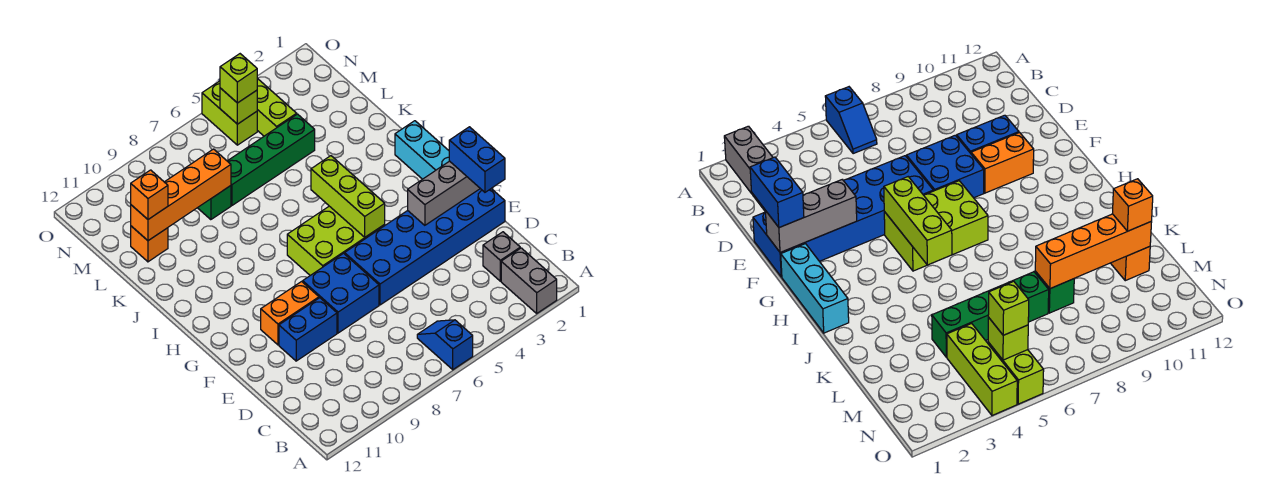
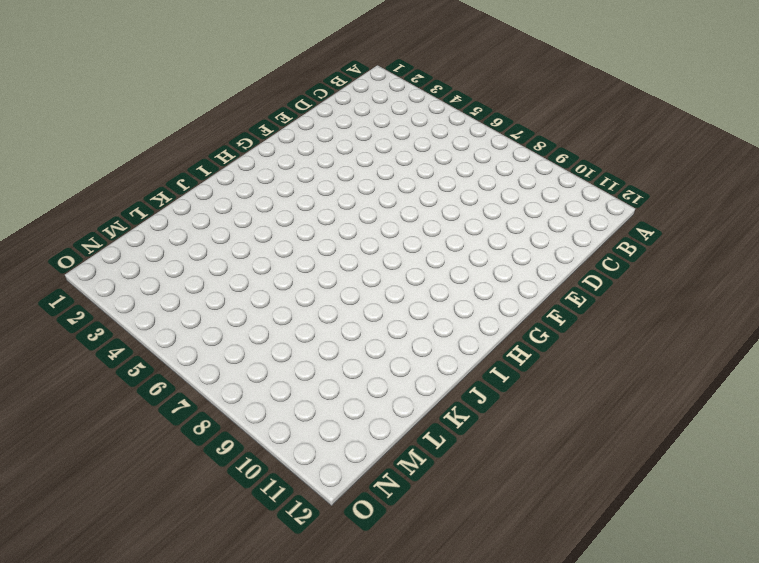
none -> grey brick A2:B2 level 1
none -> blue slope A6:B6 level 1 top A
none -> grey brick C2 level 1

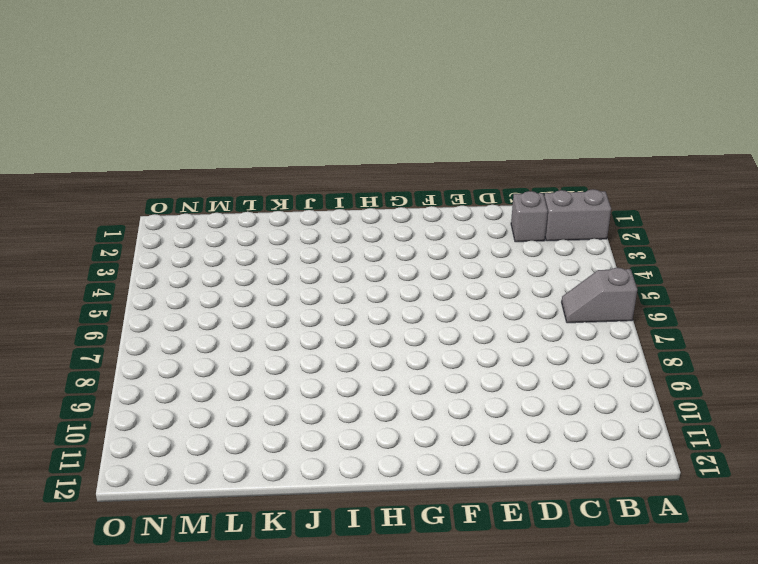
grey slope A6:B6 level 1 top A -> blue slope A6:B6 level 1 top A
none -> blue brick E1:F6 level 1
none -> blue brick E7:F8 level 1
none -> blue brick E9:E10 level 1

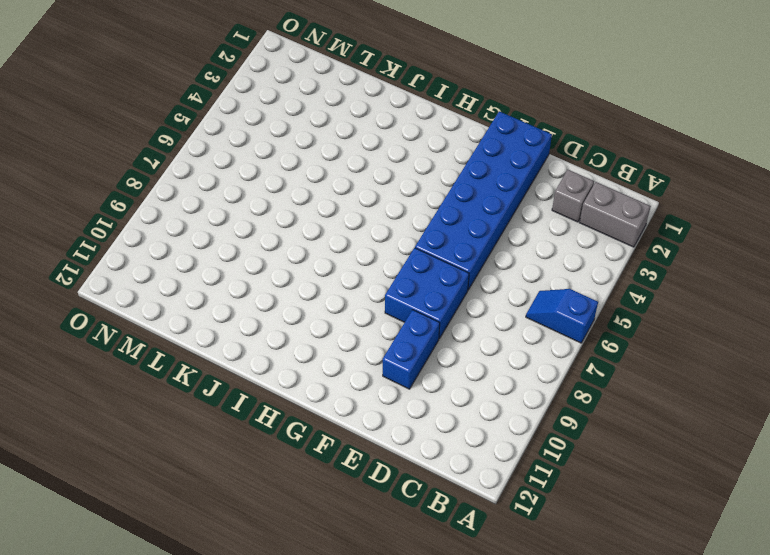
none -> orange brick F9:F10 level 1
none -> cyan brick G1:I1 level 1
none -> lime brick G5:H7 level 1

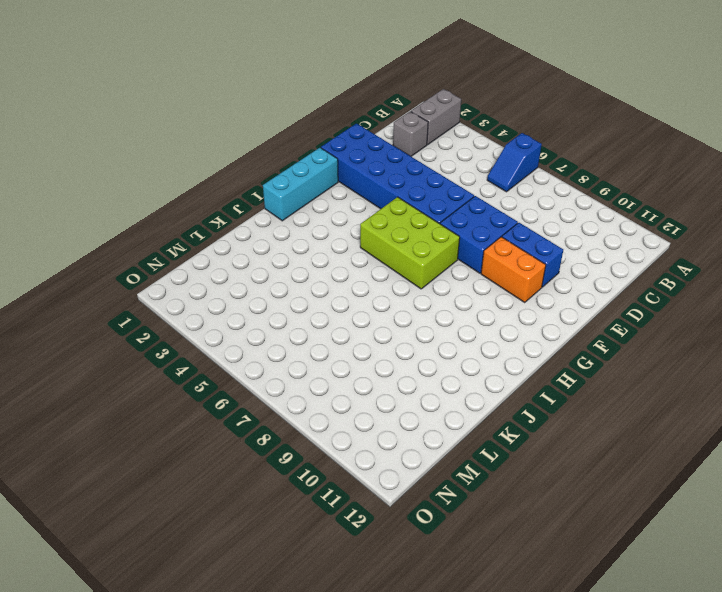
none -> green brick L4:L7 level 1
none -> green brick L8 level 1
none -> orange brick L11 level 1

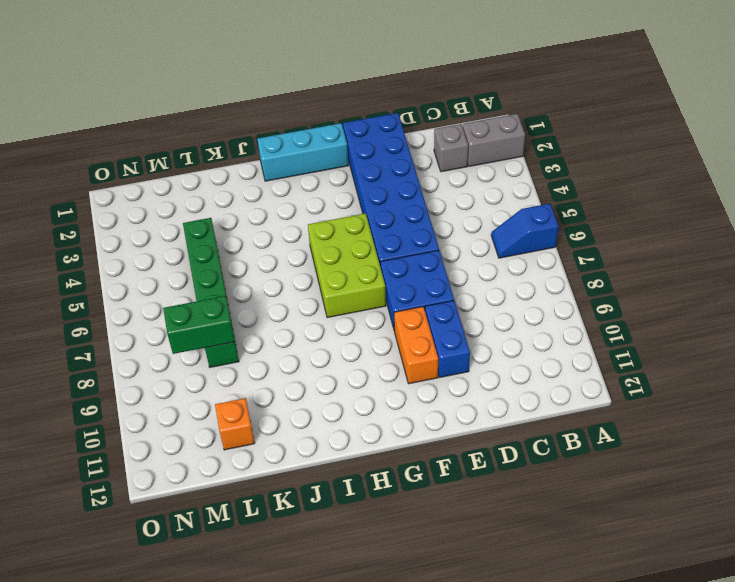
green brick L8:M8 level 2 -> orange brick L8:L11 level 2
none -> lime brick M4:O4 level 1
none -> lime brick N5:O5 level 1
none -> grey brick F1:F3 level 2

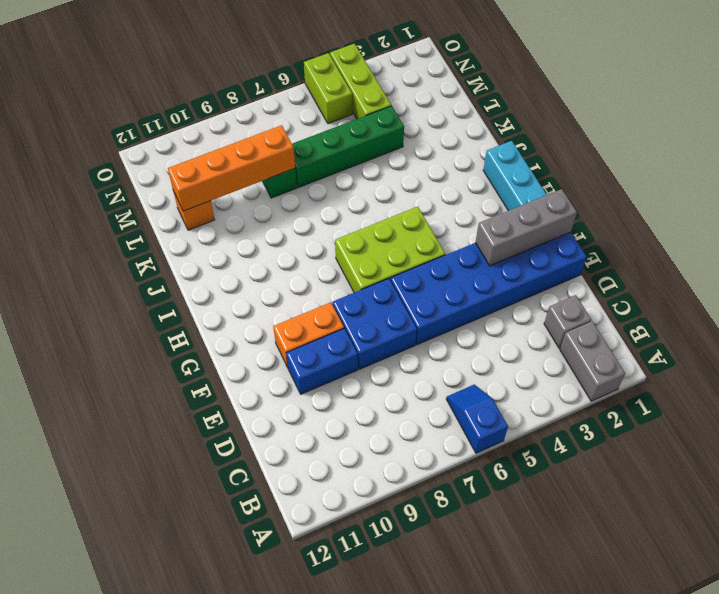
none -> lime brick G5:I5 level 2
none -> lime brick N5 level 2
none -> blue brick E1:F1 level 3

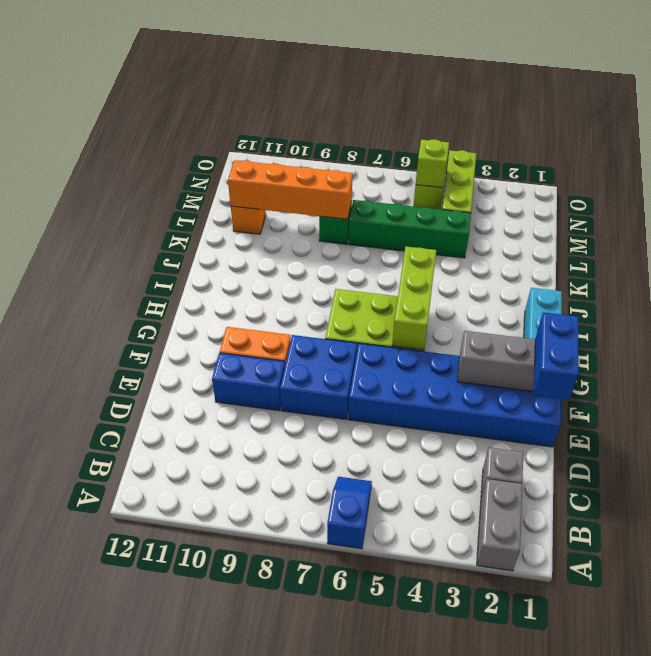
none -> orange brick L11 level 3
none -> lime brick N5 level 3

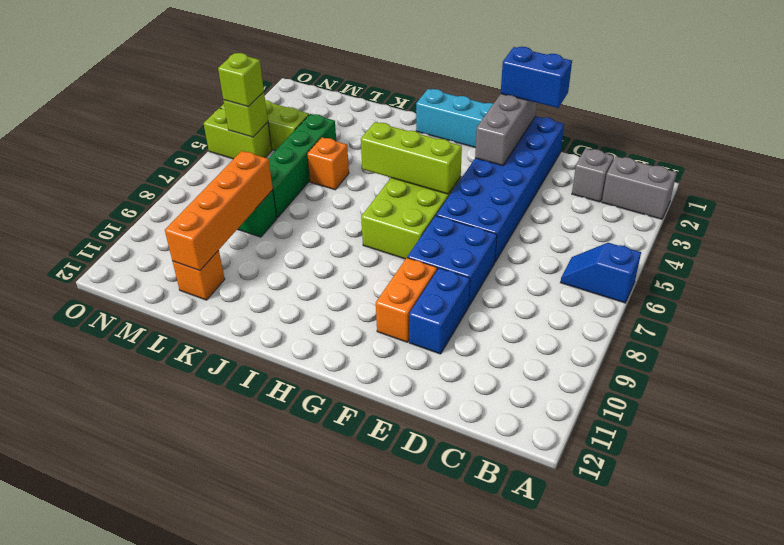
orange brick K5 level 1 -> orange brick L11 level 3

